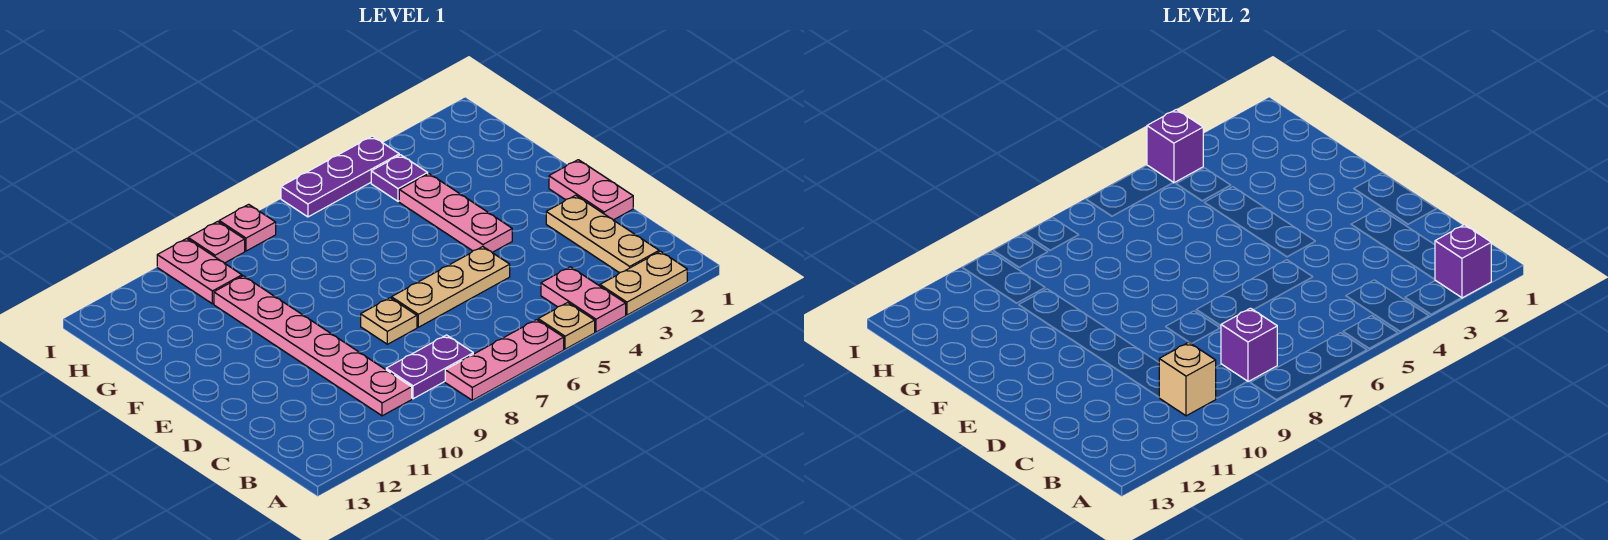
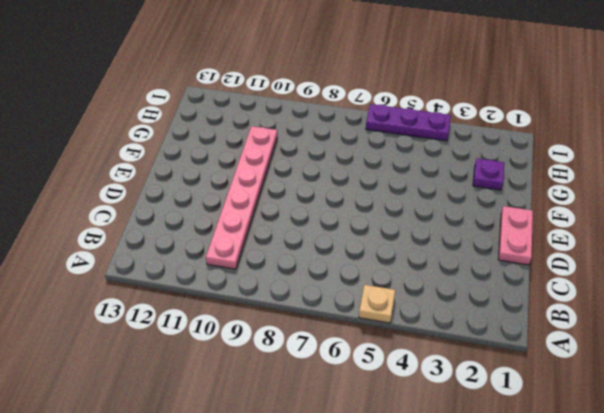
purple plate G2 level 1 -> purple plate H4 level 1
none -> tan plate A2:A3 level 1
none -> pink plate A4:B4 level 1
none -> pink plate A6:A8 level 1

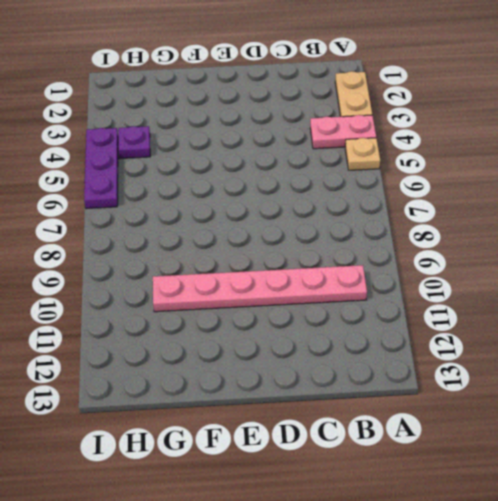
none -> pink plate A6:A8 level 1
none -> tan plate B2:D2 level 1
none -> purple plate B8:B9 level 1

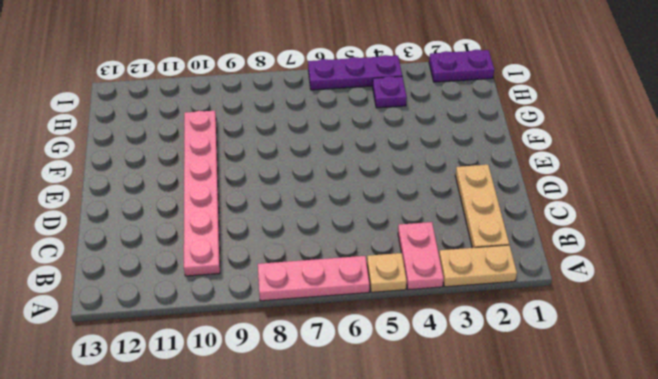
purple plate I1:I2 level 1 -> purple plate B8:B9 level 1
none -> pink plate D1:E1 level 1
none -> tan plate D5:D7 level 1
none -> tan plate D8 level 1

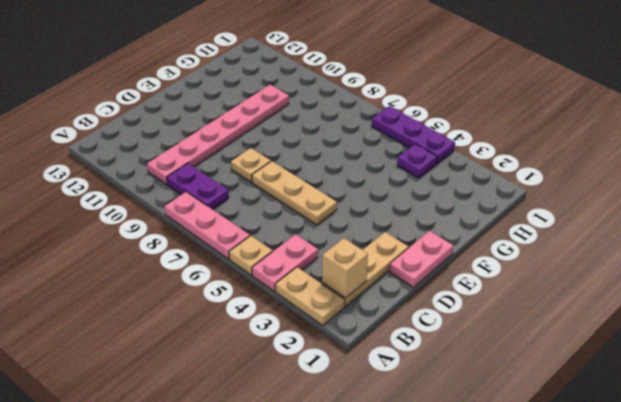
tan brick B2 level 2 -> tan brick B10 level 2
none -> pink plate E4:G4 level 1
none -> pink plate H10:I10 level 1
none -> pink plate I8 level 1

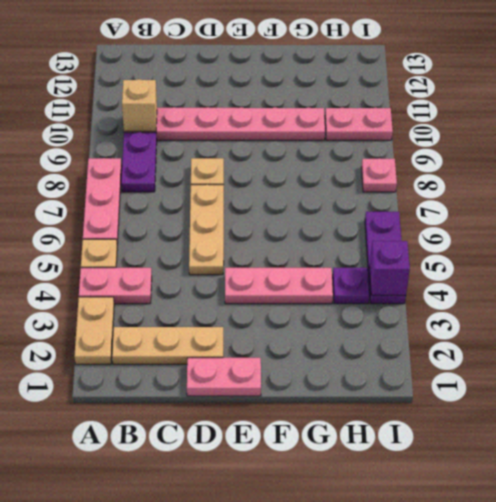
none -> pink plate I9 level 1
none -> purple brick A2 level 2
none -> purple brick B8 level 2

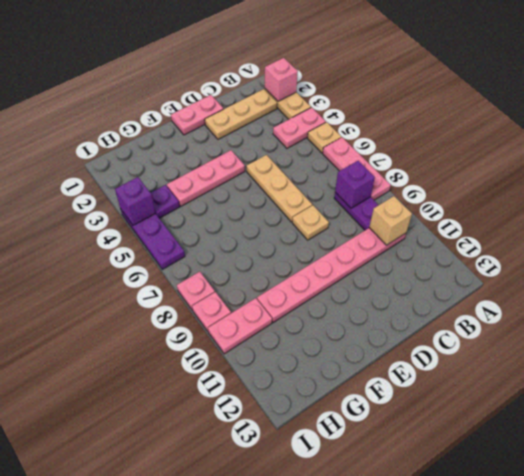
pink brick A2 level 2 -> purple brick A2 level 2

